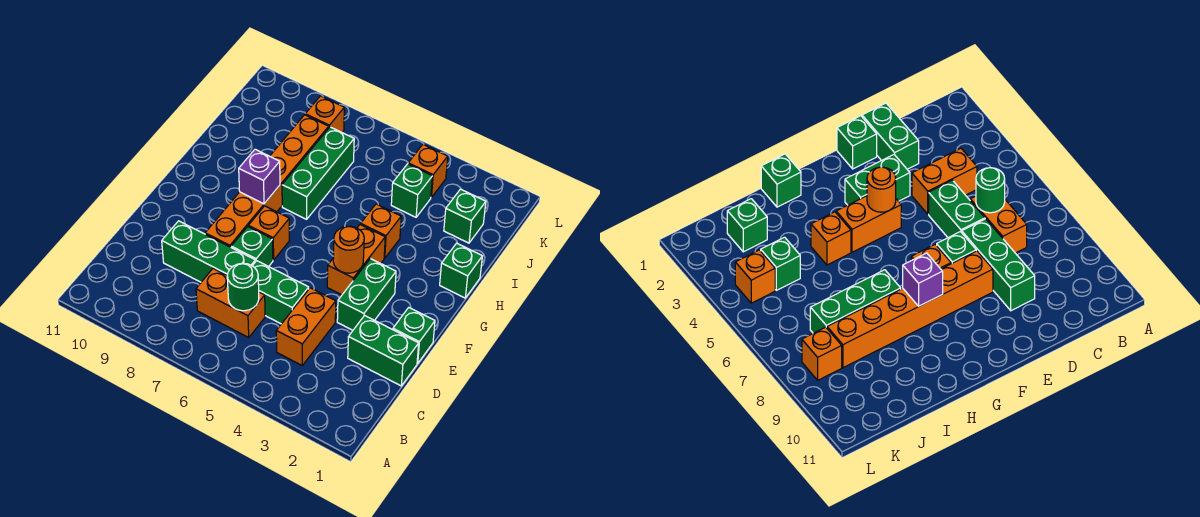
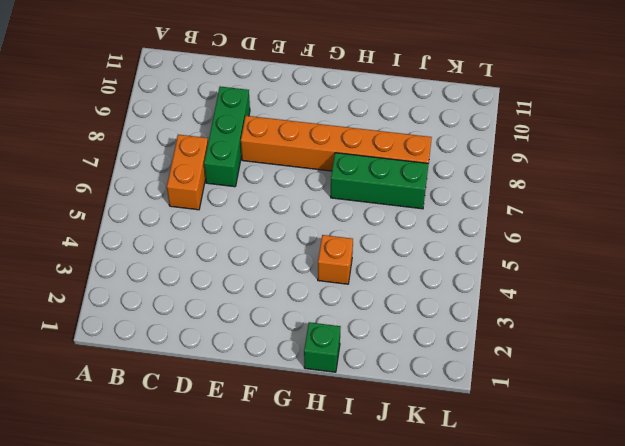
none -> orange brick C4:D4 level 1
none -> green brick D1:D2 level 1
none -> green brick D5:D6 level 1

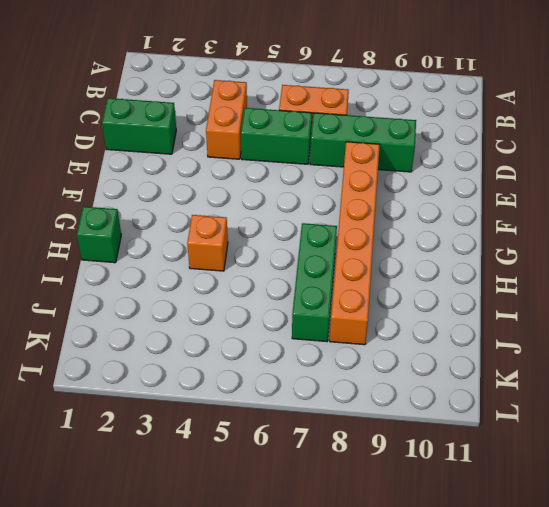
none -> green brick E1 level 1
none -> green brick E3:F3 level 1
none -> green brick E7 level 1

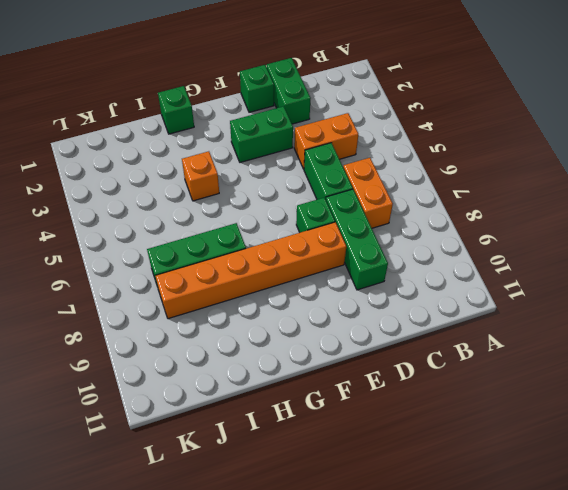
none -> orange brick F4:G4 level 1
none -> orange brick F7 level 1
none -> green brick J2 level 1

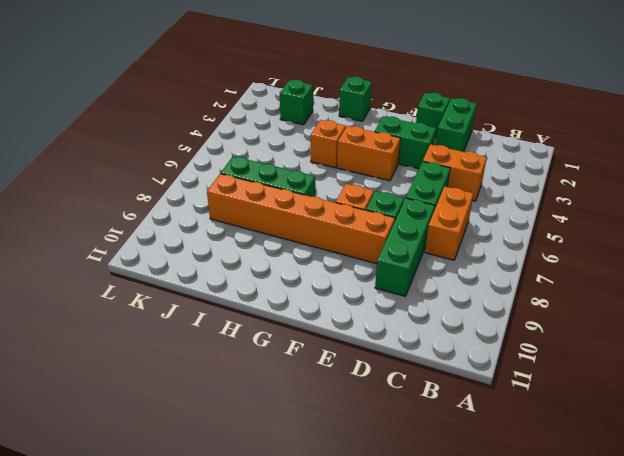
none -> green brick J4 level 1
none -> orange brick K4 level 1
none -> orange brick K8 level 1

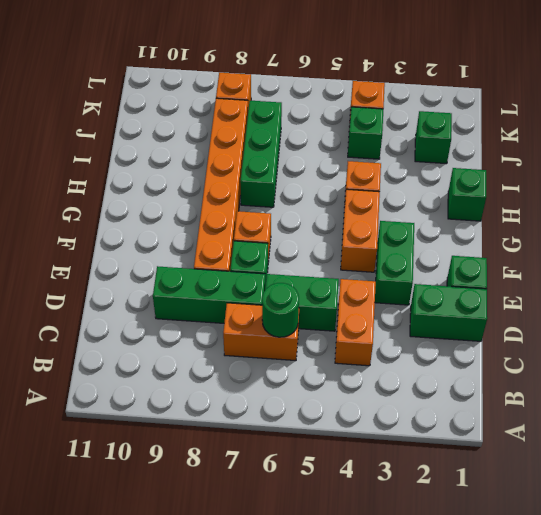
none -> orange round brick F4 level 2
none -> purple brick G8 level 2

